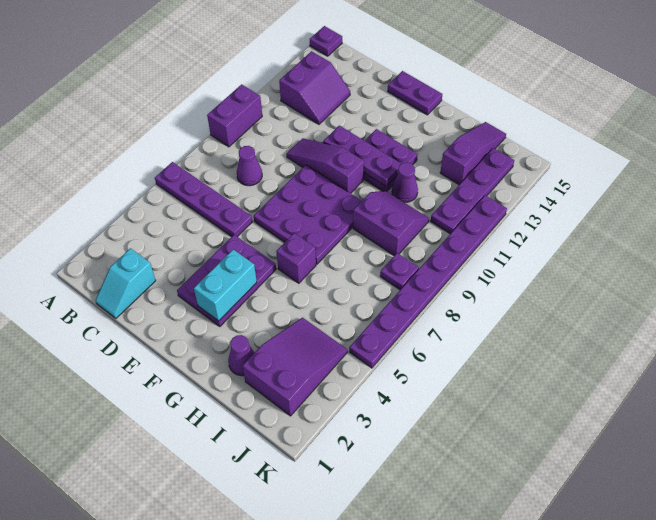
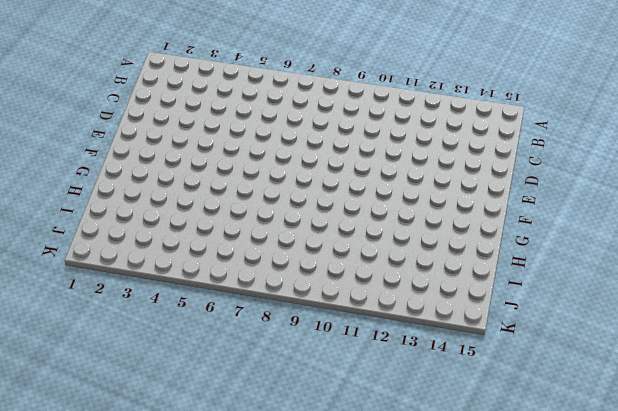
none -> purple plate A6:D6 level 1
none -> purple brick A9:A10 level 1
none -> purple plate A15 level 1

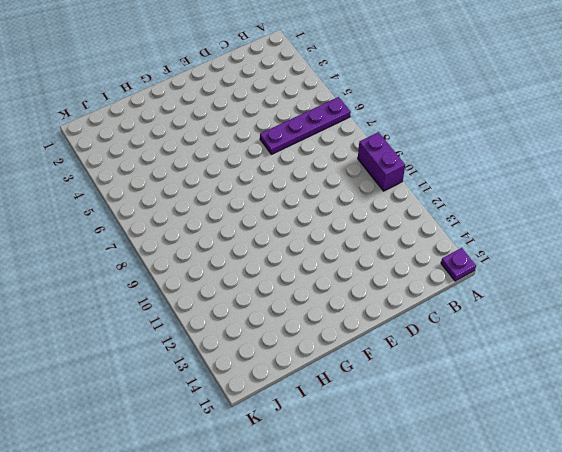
none -> purple slope B12:C13 level 1 top B
none -> cyan slope C1:C2 level 1 top 2
none -> purple cone C8 level 1

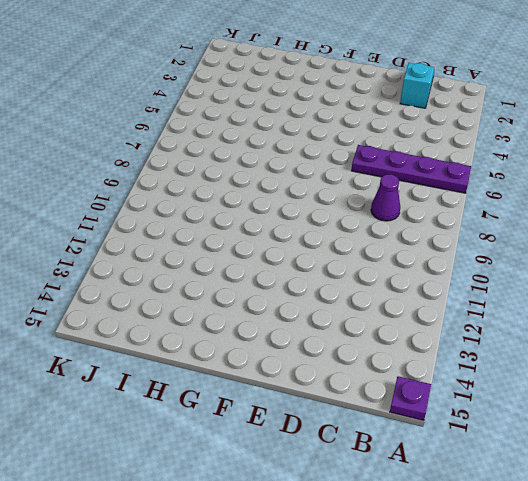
none -> purple brick A9:A10 level 1
none -> purple slope B12:C13 level 1 top B
none -> purple slope D10:F10 level 1 top F

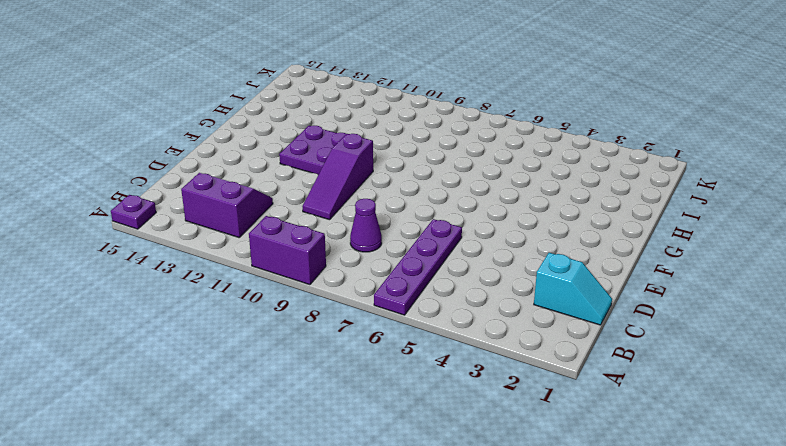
none -> purple plate E3:F5 level 1
none -> purple plate E7:G9 level 1
none -> purple plate E15:F15 level 1

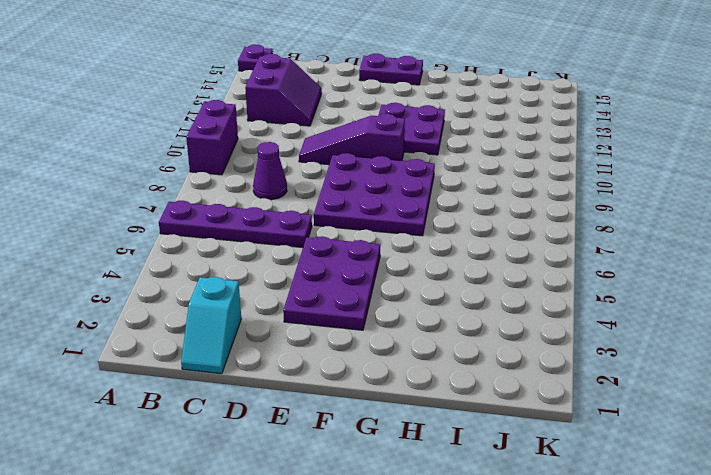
none -> purple brick G6 level 1
none -> purple cone H2 level 1
none -> purple slope H9:I10 level 1 top 9

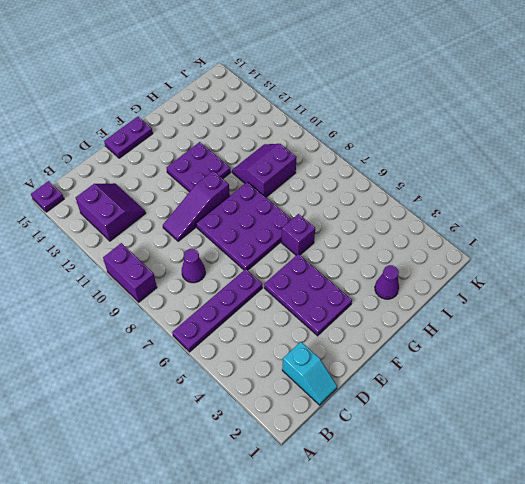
none -> purple cone H11 level 1
none -> purple slope I2:J4 level 1 top 2
none -> purple slope I13:I15 level 1 top 13

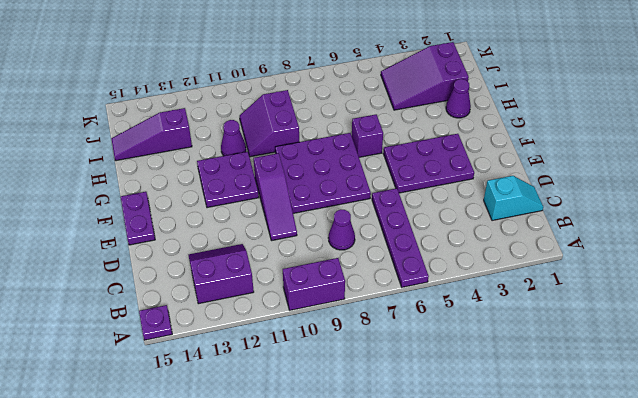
none -> purple plate J8 level 1
none -> purple plate J11:J14 level 1
none -> purple plate K5:K12 level 1

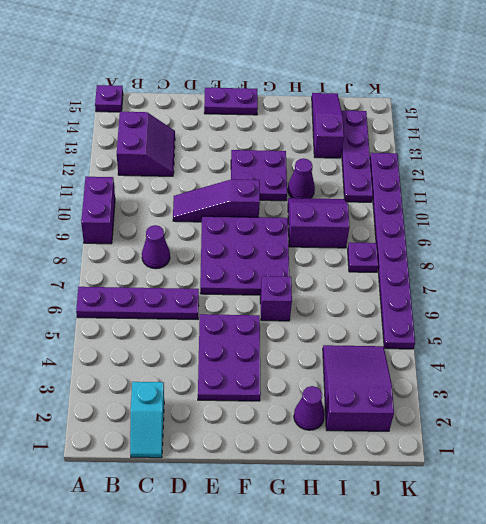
none -> purple plate E11:G11 level 2
none -> cyan brick F3:F4 level 2

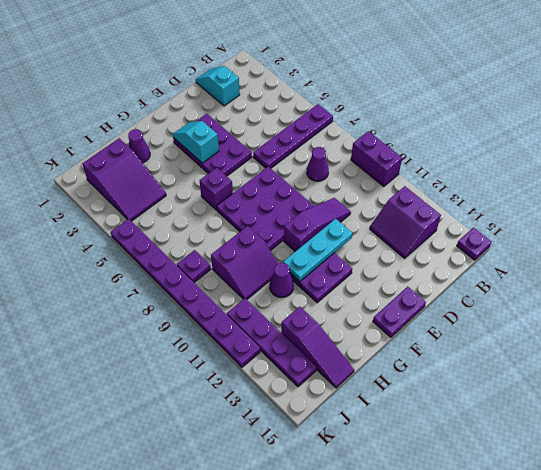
cyan plate E11:G11 level 2 -> purple plate E11:G11 level 2
cyan slope F3:F4 level 2 top 4 -> cyan brick F3:F4 level 2

